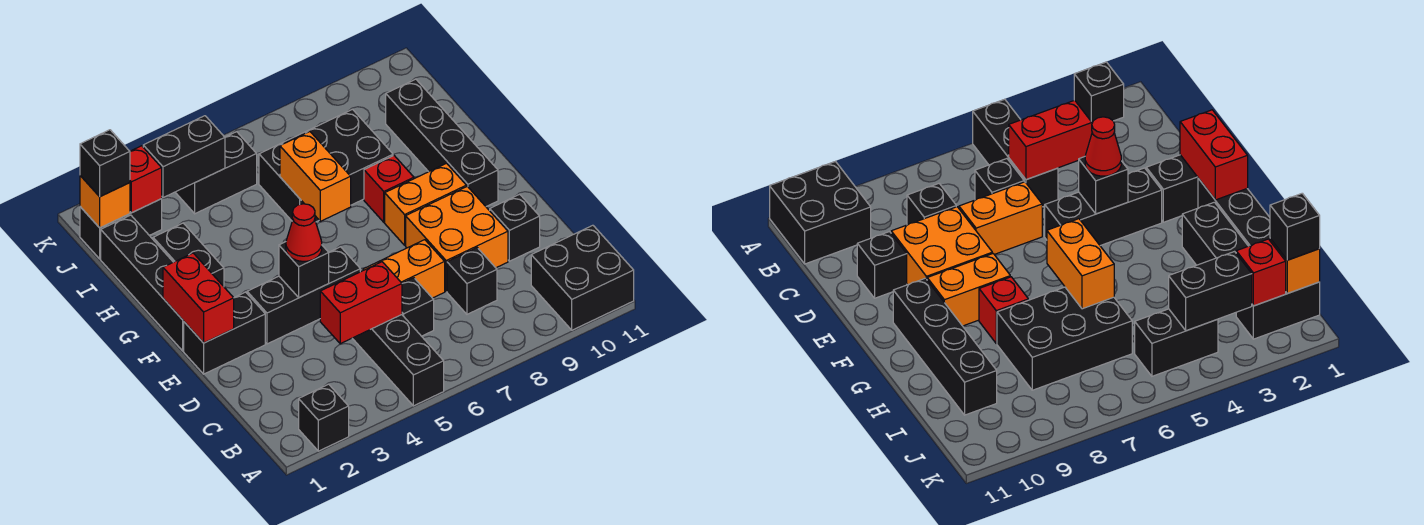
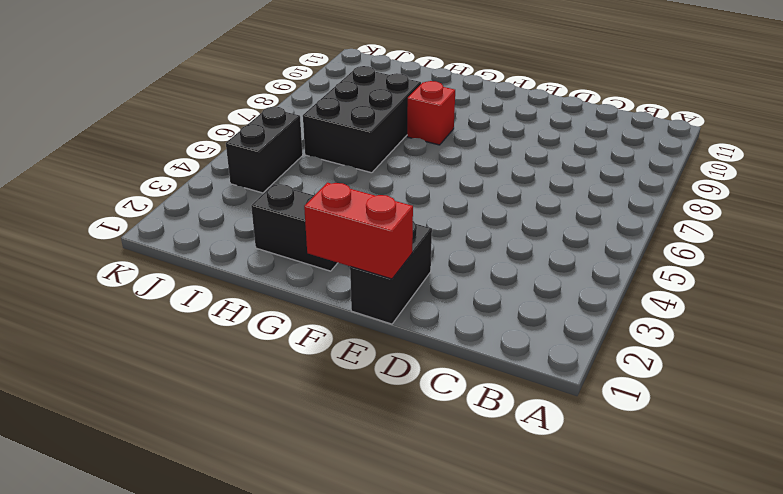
none -> black brick A2 level 1
none -> black brick A5:C5 level 1
none -> black brick A10:B11 level 1

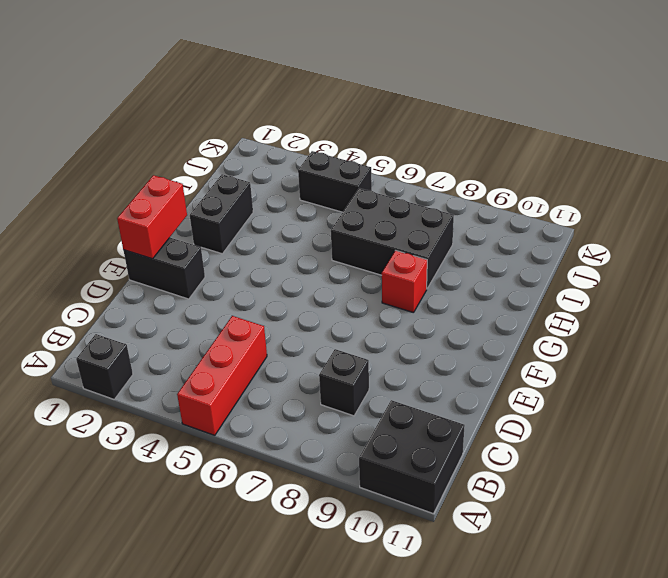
red brick A5:C5 level 1 -> black brick A5:C5 level 1
none -> black brick C6 level 1
none -> orange brick D6:D7 level 1
none -> orange brick D8:E9 level 1

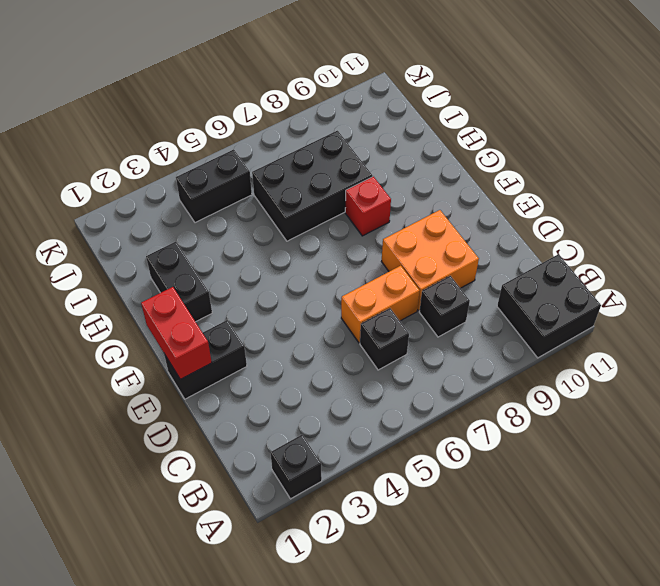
none -> black brick A5:C5 level 1
none -> black brick D10 level 1
none -> black brick E3:E5 level 1

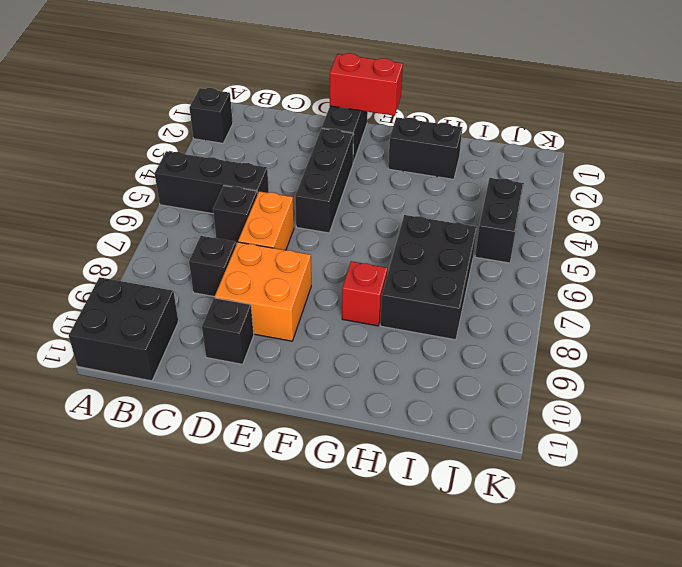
none -> black brick F1:I1 level 1
none -> orange brick F8:F9 level 1
none -> black brick F10:I10 level 1

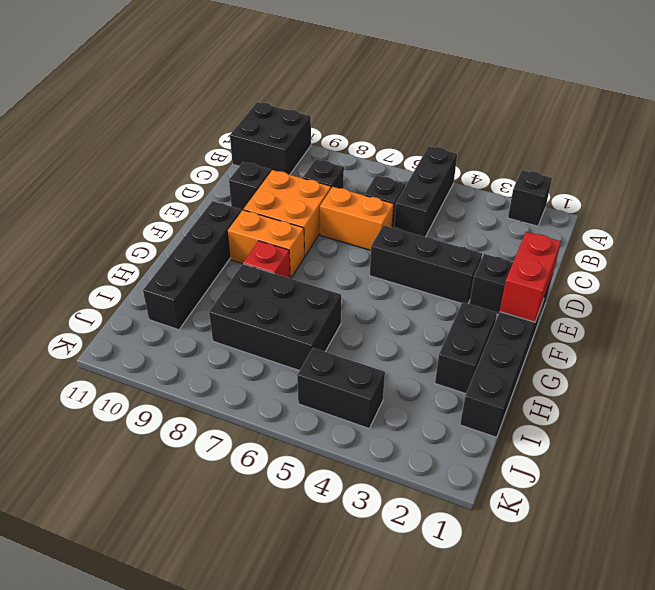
none -> black brick J1:J2 level 1
none -> red brick C4:C5 level 2
none -> black brick E4 level 2

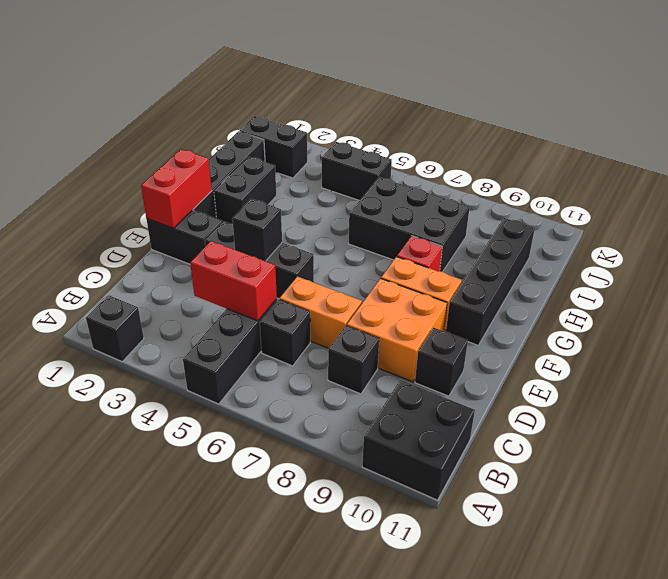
none -> orange brick G6:H6 level 2
none -> orange brick J1 level 2
none -> red brick J2 level 2

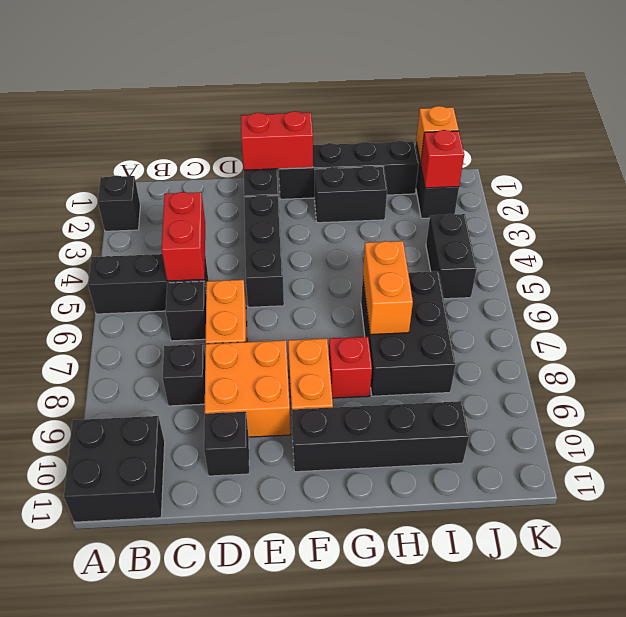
orange brick H6:H7 level 2 -> orange brick G6:H6 level 2
none -> black brick E4 level 2
none -> black brick J3:J4 level 2
none -> red cone E4 level 3

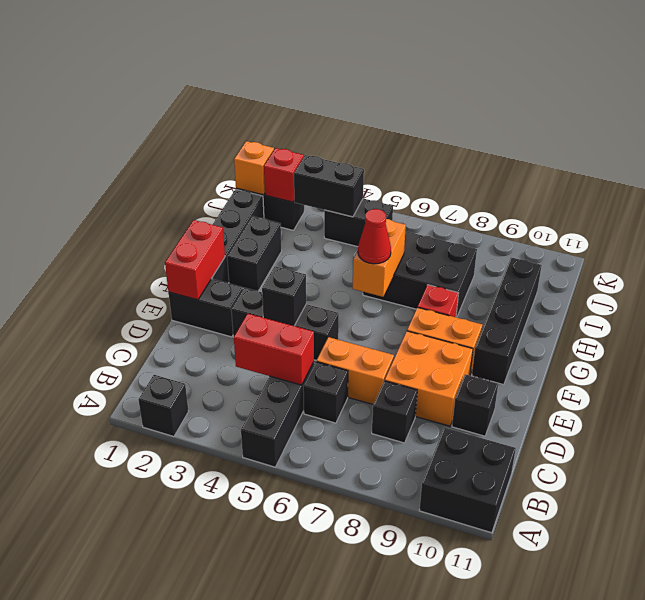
red cone G6 level 3 -> red cone E4 level 3
none -> black brick J1 level 3

